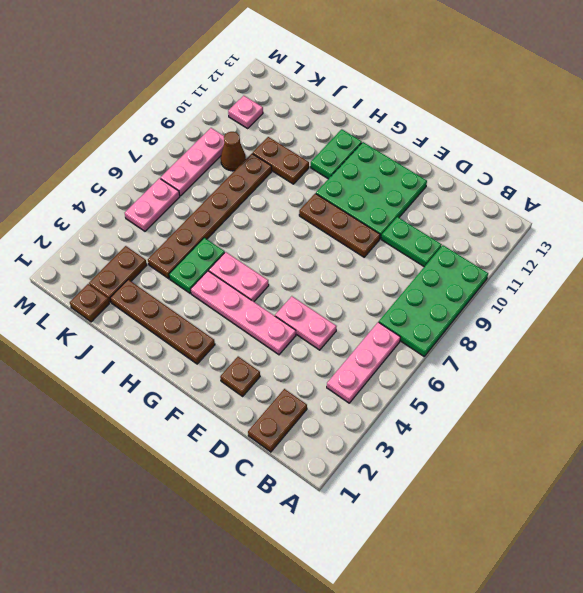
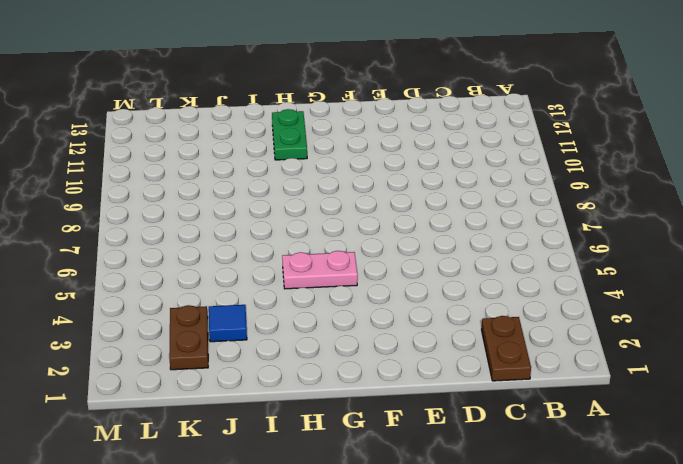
blue tile J3 level 1 -> none
none -> green plate A7:B10 level 1
none -> pink plate B4:B6 level 1
none -> green plate C10:D10 level 1

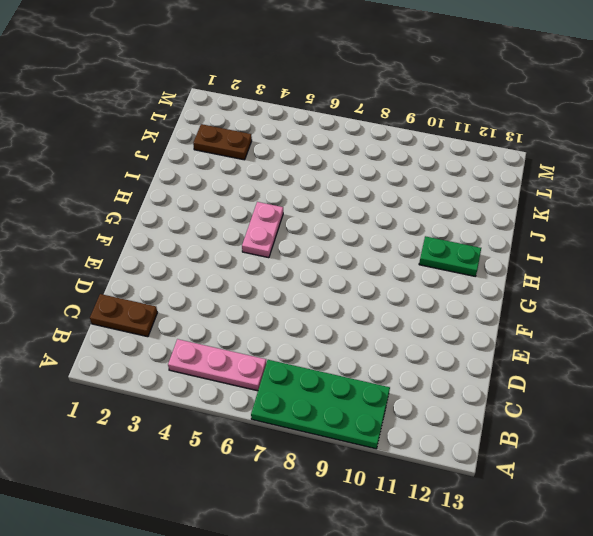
none -> green plate C10:D10 level 1
none -> pink plate D5:E5 level 1
none -> brown plate E2 level 1

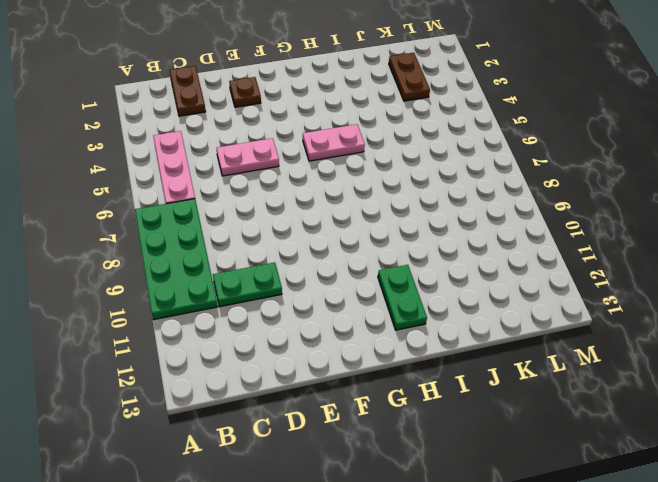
none -> pink plate E4:H4 level 1
none -> brown plate E9:G9 level 1
none -> green plate E10:G12 level 1

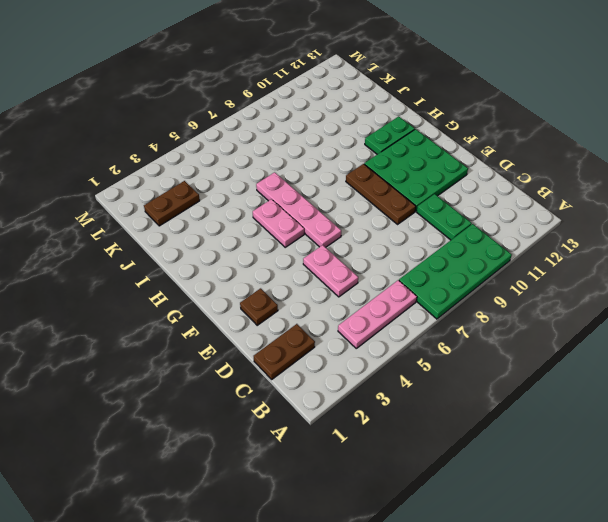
pink plate F6:I6 level 1 -> pink plate E4:H4 level 1
none -> brown plate G2:J2 level 1
none -> green plate I4:I5 level 1
none -> brown plate I10:J10 level 1

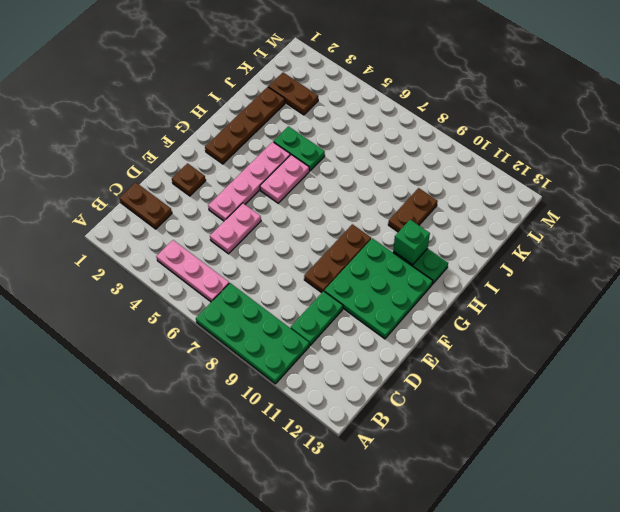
green brick H11 level 2 -> none
none -> brown plate J4:J9 level 1
none -> brown plate K1 level 1
none -> brown cone K9 level 1

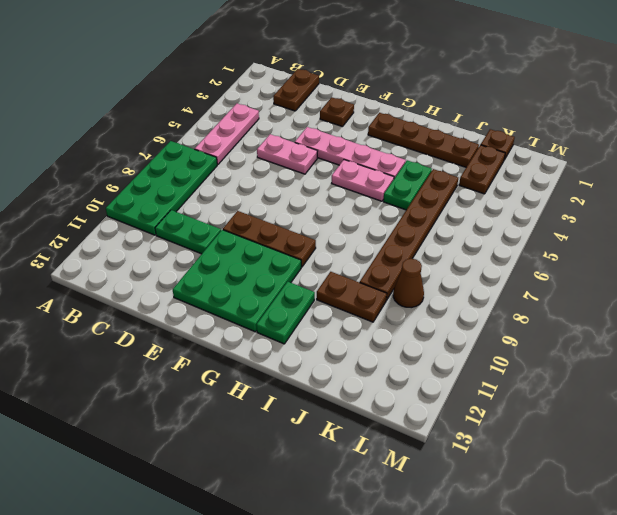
none -> pink plate L5:L6 level 1
none -> pink plate L7:L9 level 1
none -> pink plate L11 level 1

